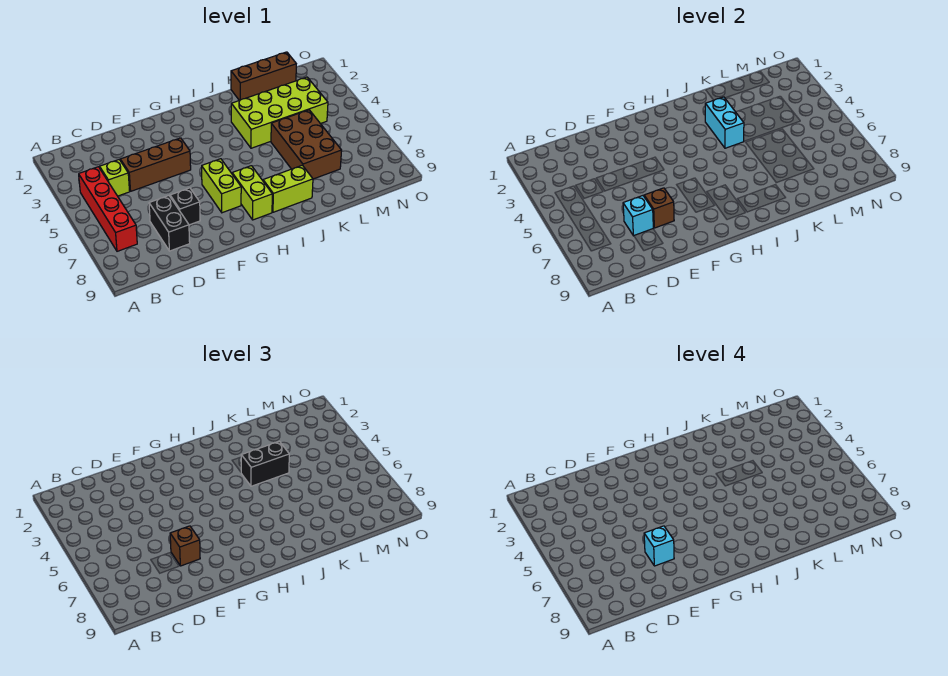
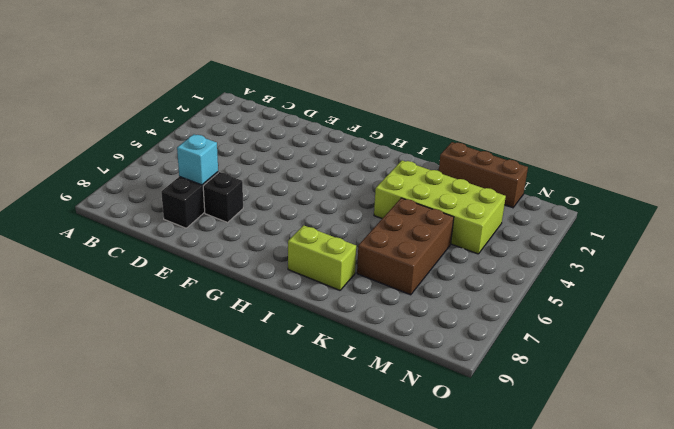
none -> red brick B4:B7 level 1
none -> lime brick C4 level 1
none -> brown brick D4:F4 level 1

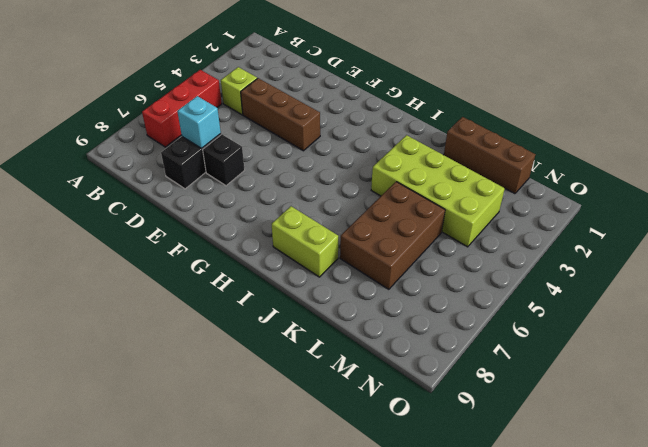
red brick B5:B7 level 1 -> red brick B4:B7 level 1
none -> lime brick G6:G7 level 1
none -> lime brick H7:H8 level 1
none -> brown brick E7 level 2

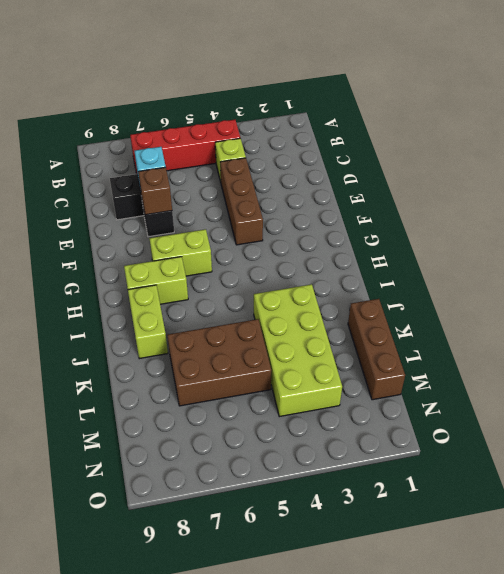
none -> cyan brick J3:J4 level 2
none -> brown brick E7 level 3
none -> black brick J4:K4 level 3

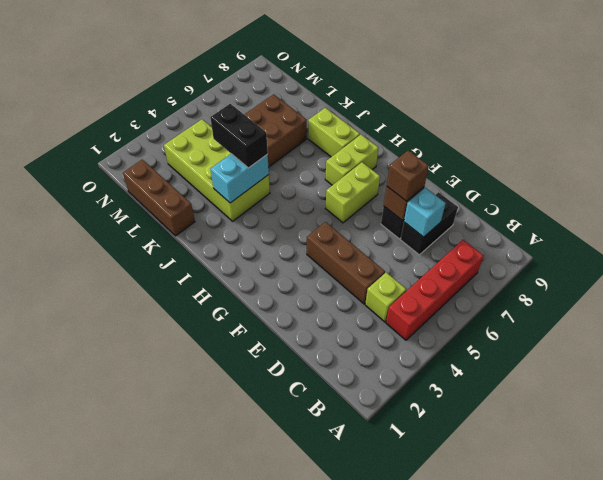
none -> cyan brick E7 level 4

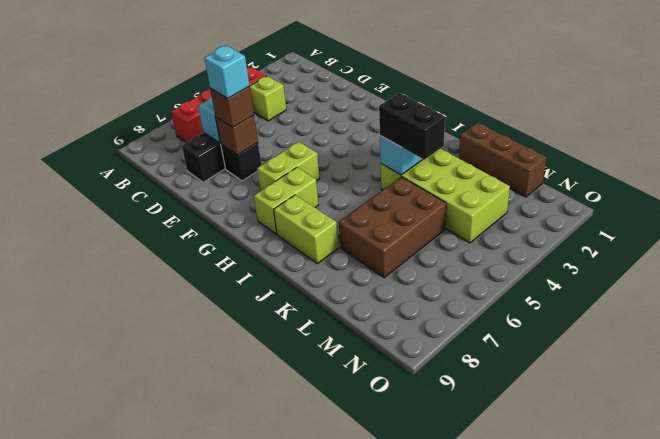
none -> brown brick D4:F4 level 1

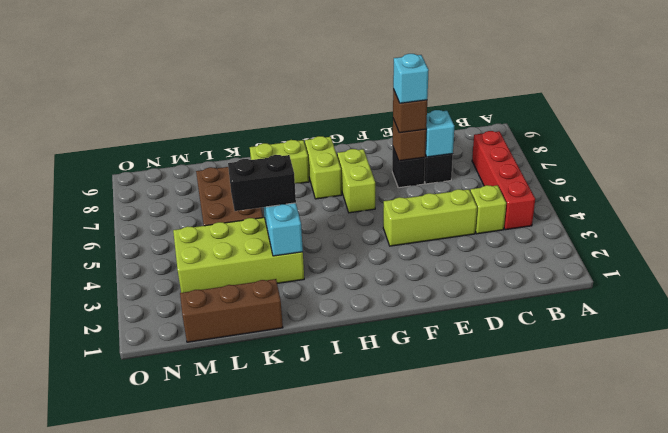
lime brick D4:F4 level 1 -> brown brick D4:F4 level 1

